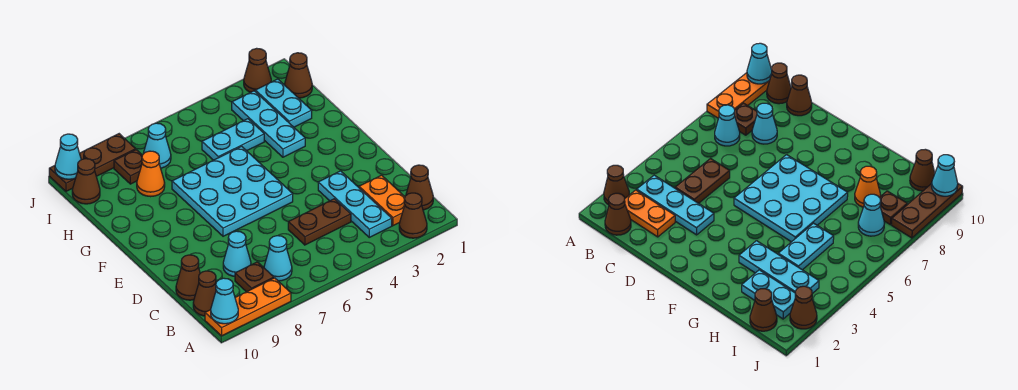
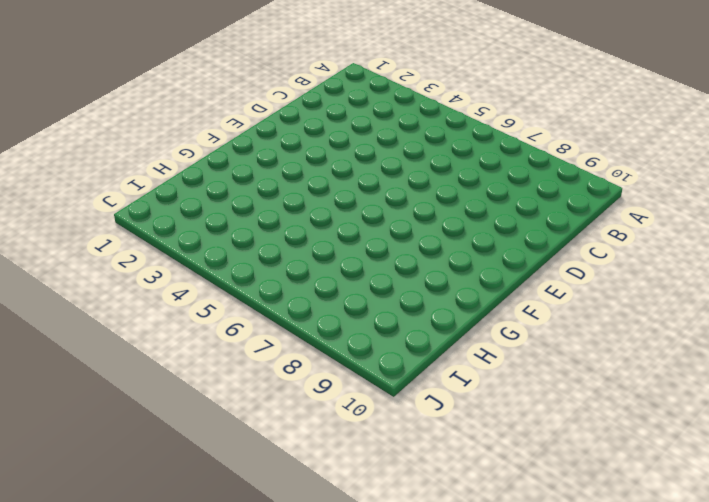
none -> brown cone A2 level 1
none -> orange plate A8:A10 level 1
none -> brown cone B1 level 1

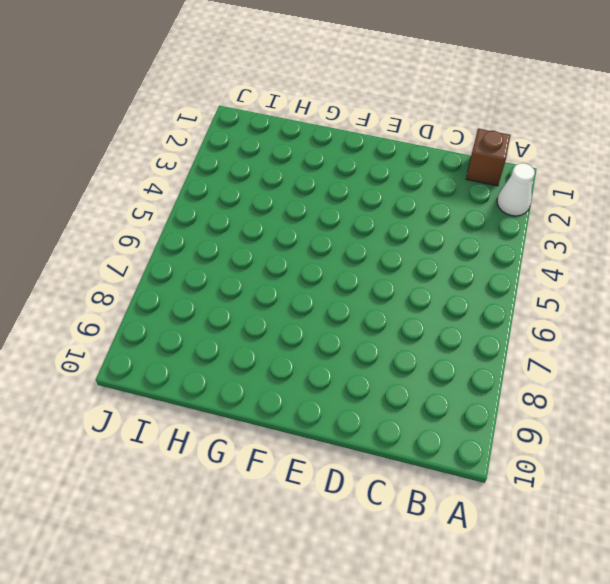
white cone A2 level 1 -> brown cone A2 level 1
brown brick B1 level 1 -> brown cone B1 level 1
none -> orange plate A8:A10 level 1
none -> orange plate B2:C2 level 1
none -> cyan plate B3:D3 level 1

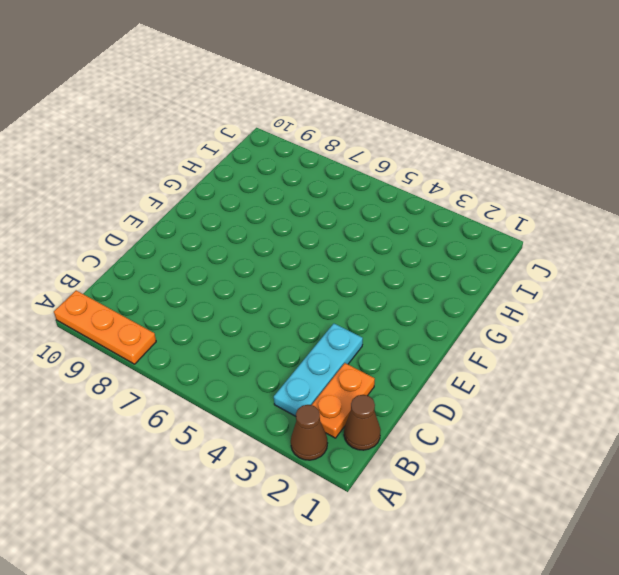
none -> cyan cone B7 level 1
none -> brown plate B8 level 1
none -> brown cone B10 level 1

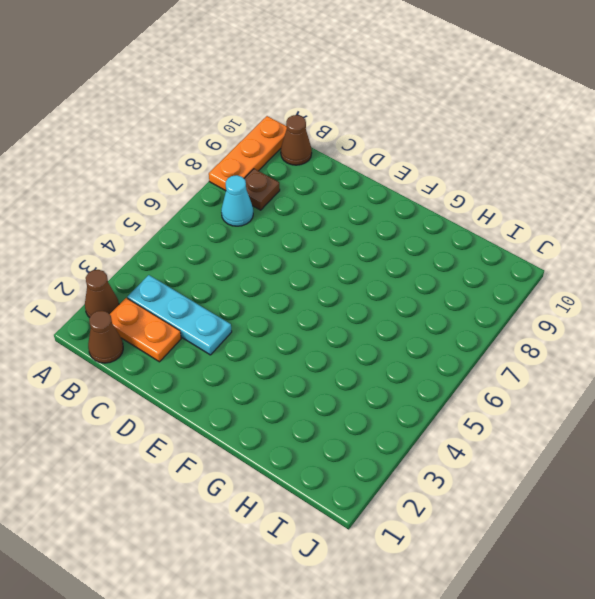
none -> brown plate C4:C5 level 1
none -> cyan cone C8 level 1
none -> brown cone C10 level 1

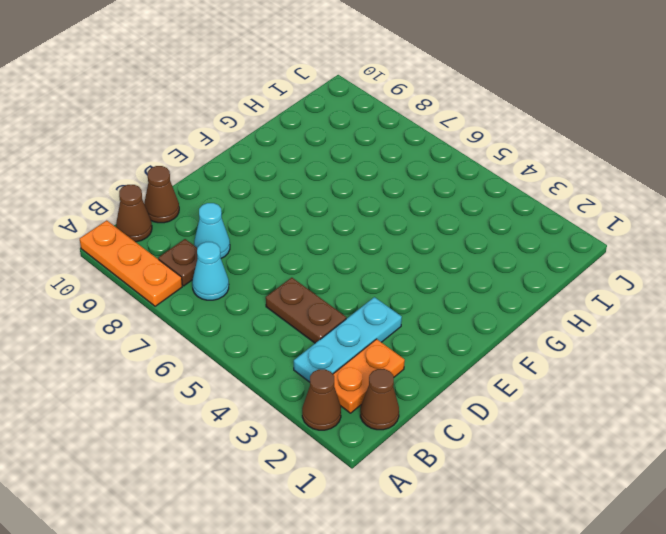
none -> cyan plate E5:G7 level 1
none -> cyan plate G3:I3 level 1
none -> cyan plate H2:I2 level 1

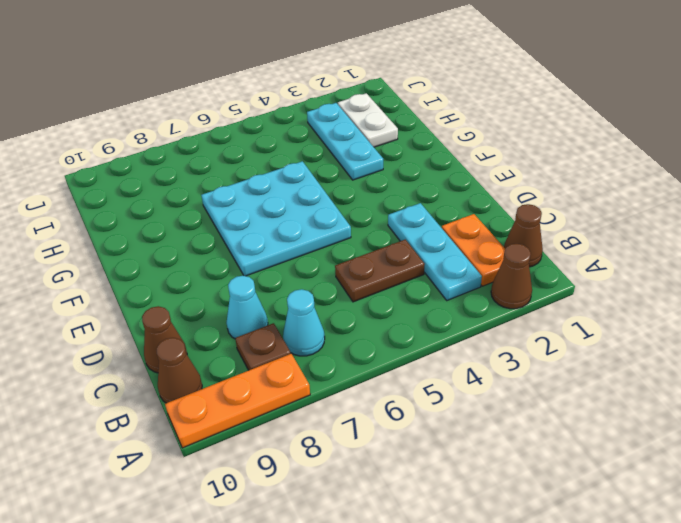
white plate H2:I2 level 1 -> cyan plate H2:I2 level 1
none -> cyan plate H4:H5 level 1
none -> orange cone H8 level 1
none -> brown cone I1 level 1

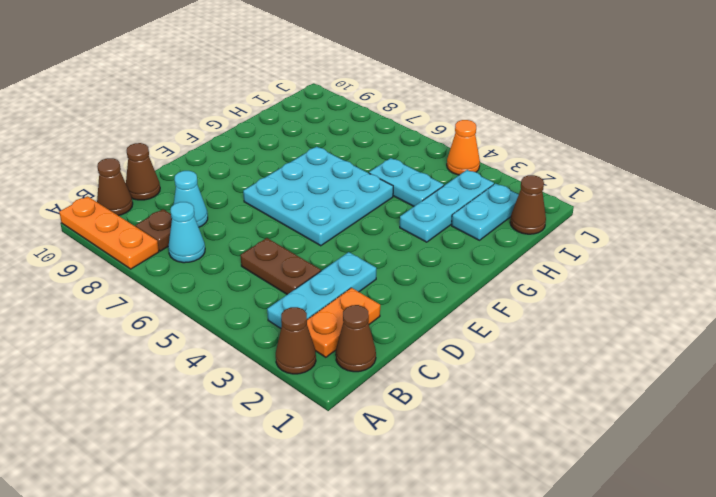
orange cone J4 level 1 -> orange cone H8 level 1
none -> cyan cone I7 level 1
none -> brown plate I8 level 1
none -> brown cone I10 level 1

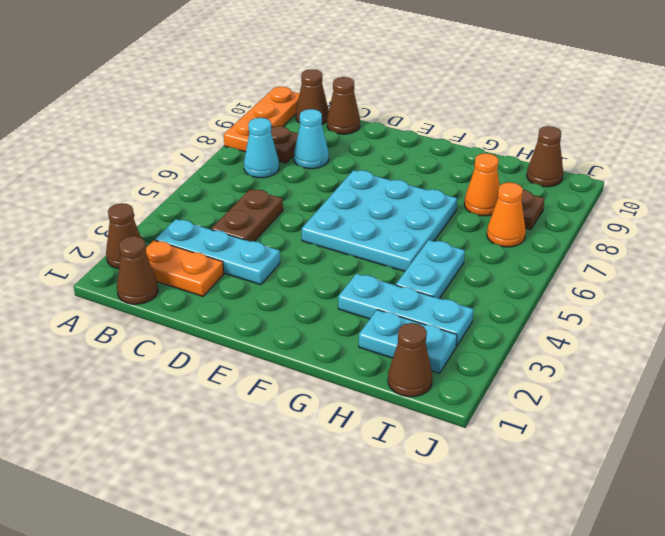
orange cone I7 level 1 -> cyan cone I7 level 1
none -> brown cone J2 level 1
none -> brown plate J8:J10 level 1
none -> cyan cone A10 level 2

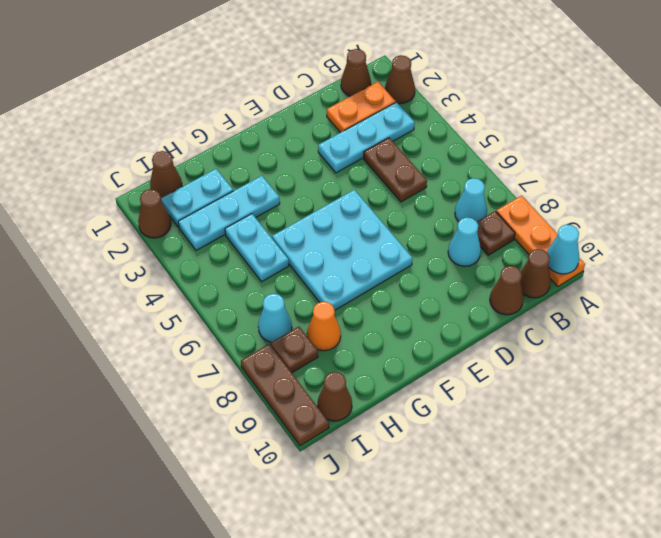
none -> cyan cone J10 level 2

